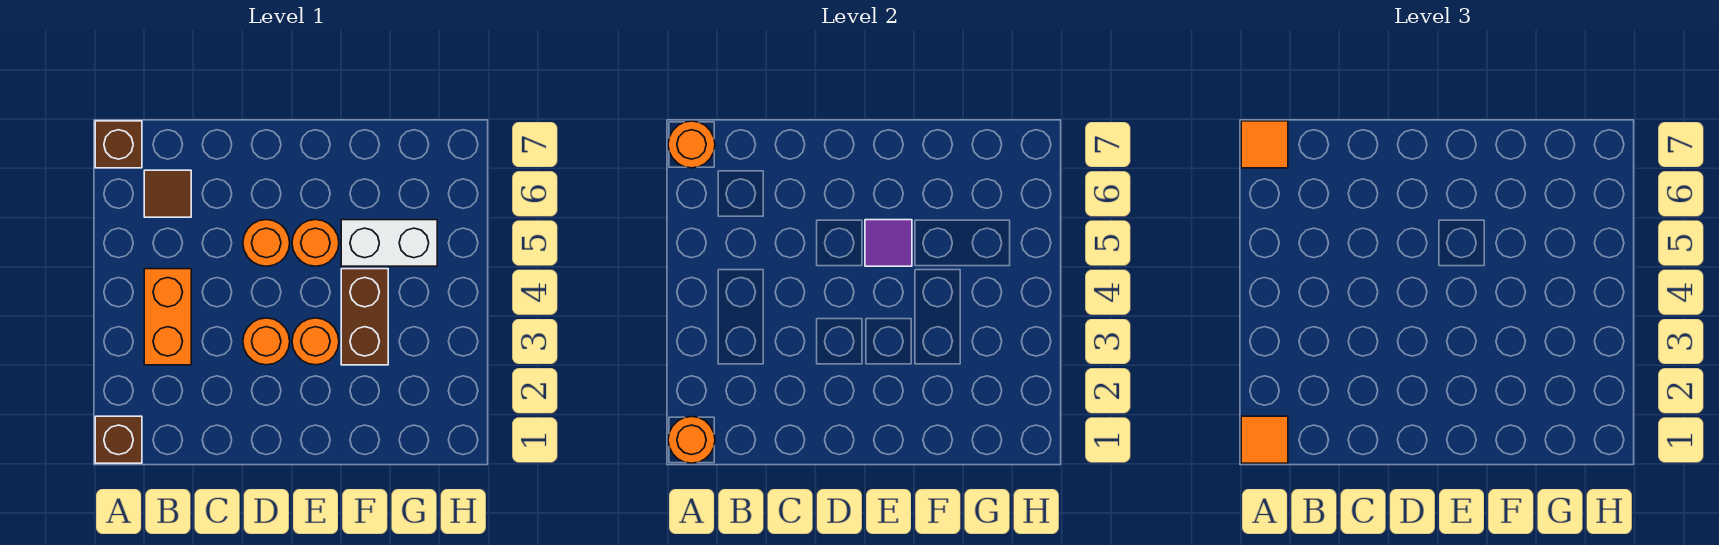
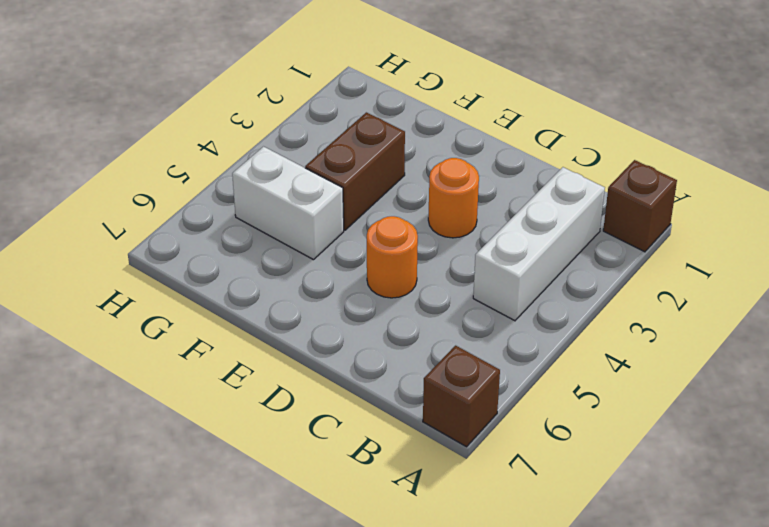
white brick B2:B4 level 1 -> orange brick B3:B4 level 1
none -> brown tile B6 level 1
none -> orange round brick E3 level 1
none -> orange round brick E5 level 1

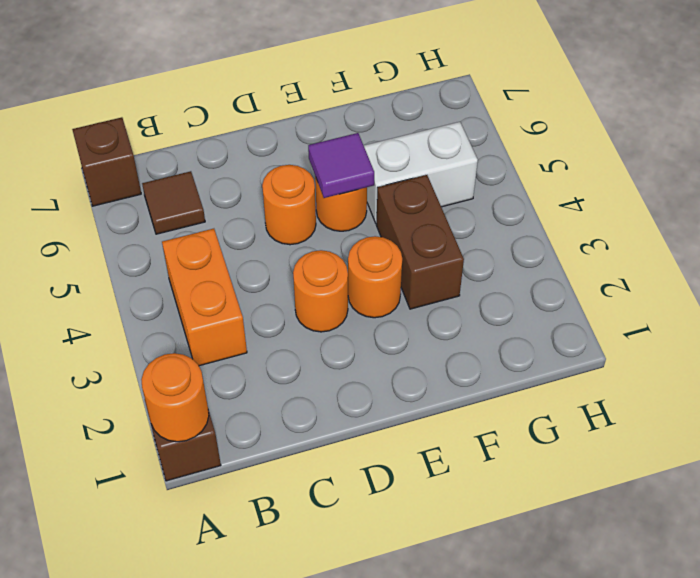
none -> orange round brick A7 level 2
none -> orange tile A1 level 3
none -> orange tile A7 level 3

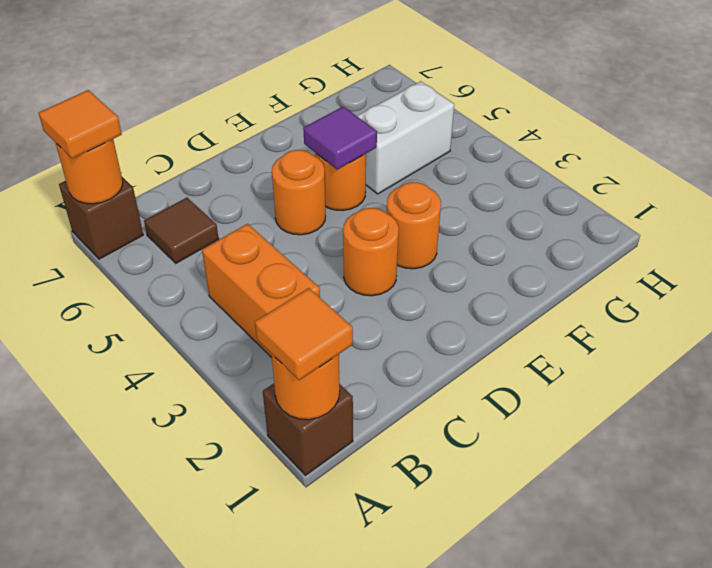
none -> brown brick F3:F4 level 1

